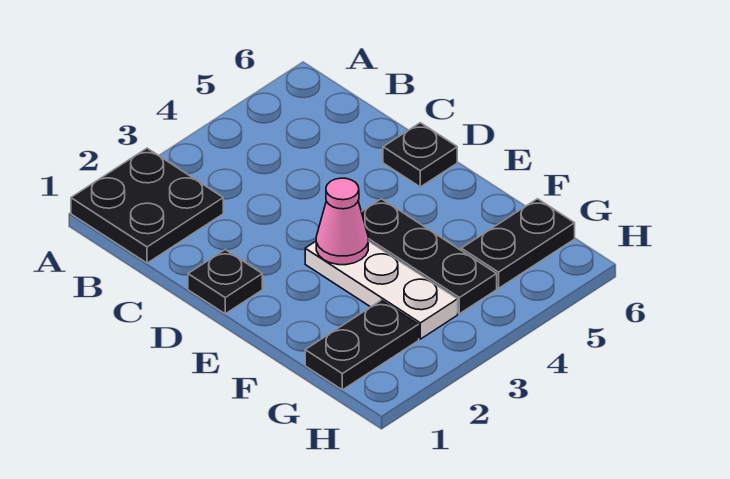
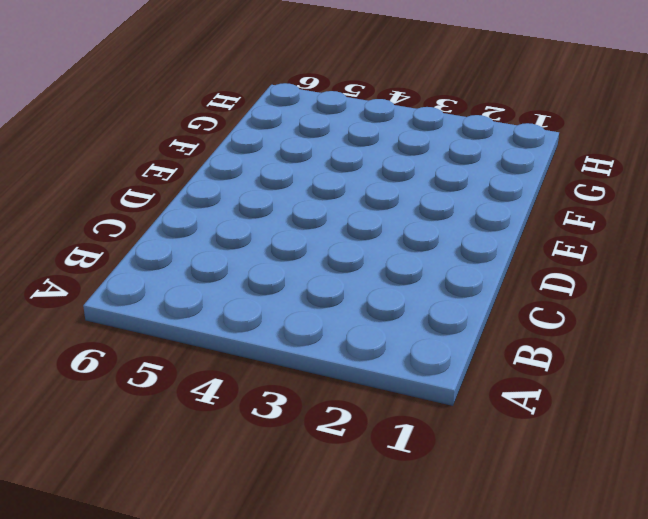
none -> black plate A1:B2 level 1
none -> black plate D1 level 1

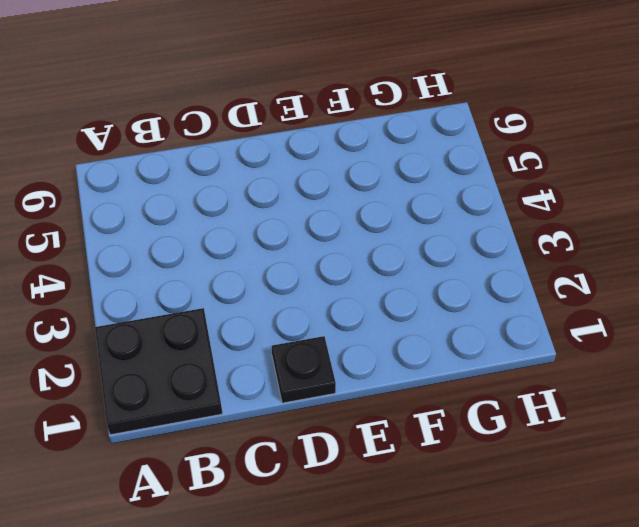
none -> black plate D6 level 1
none -> white plate E3:G3 level 1

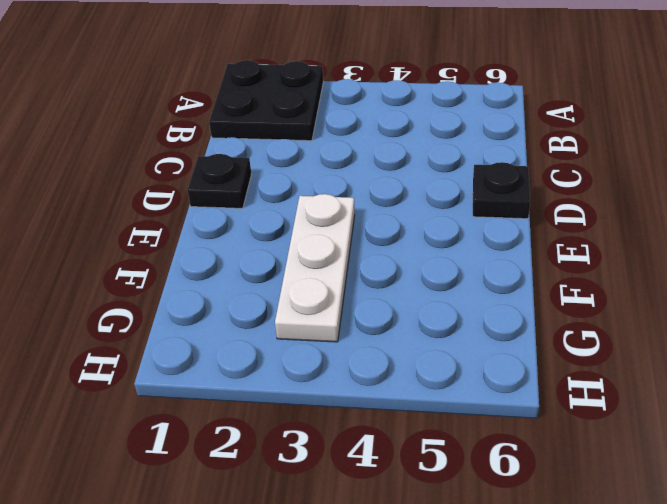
none -> black plate E4:G4 level 1
none -> black plate G1:G2 level 1

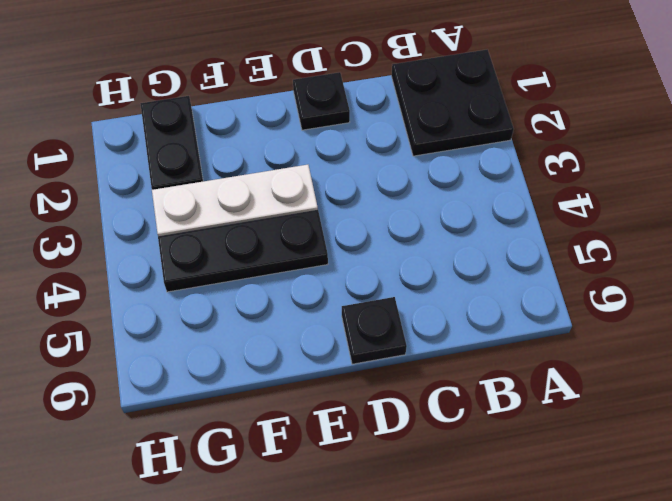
none -> black plate G5:G6 level 1
none -> pink cone E3 level 2

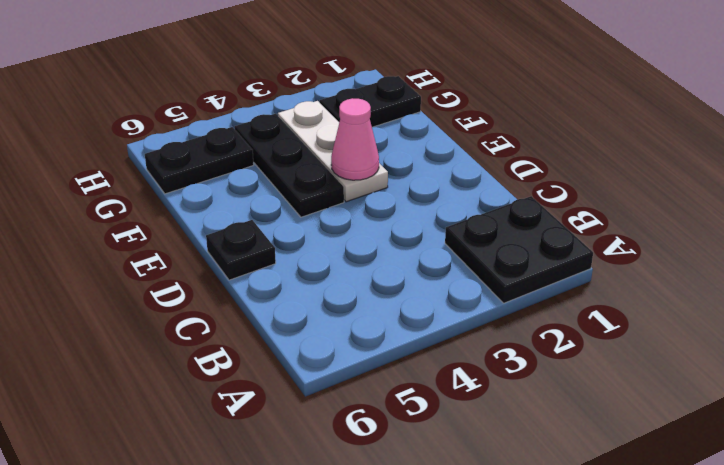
none -> black plate D1 level 1

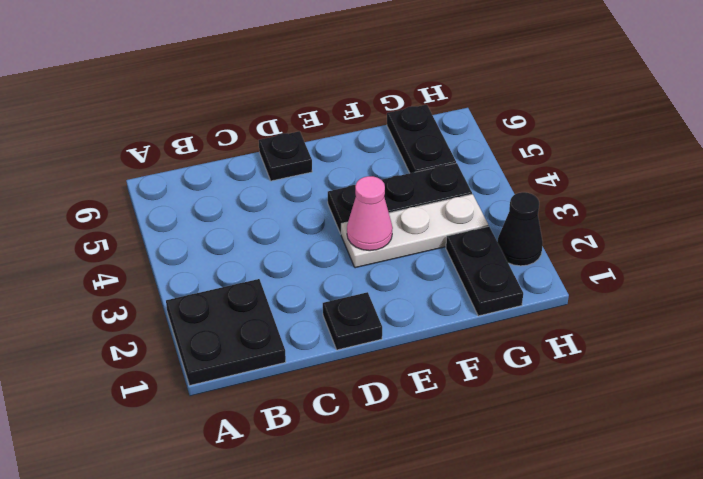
black cone H2 level 1 -> none

